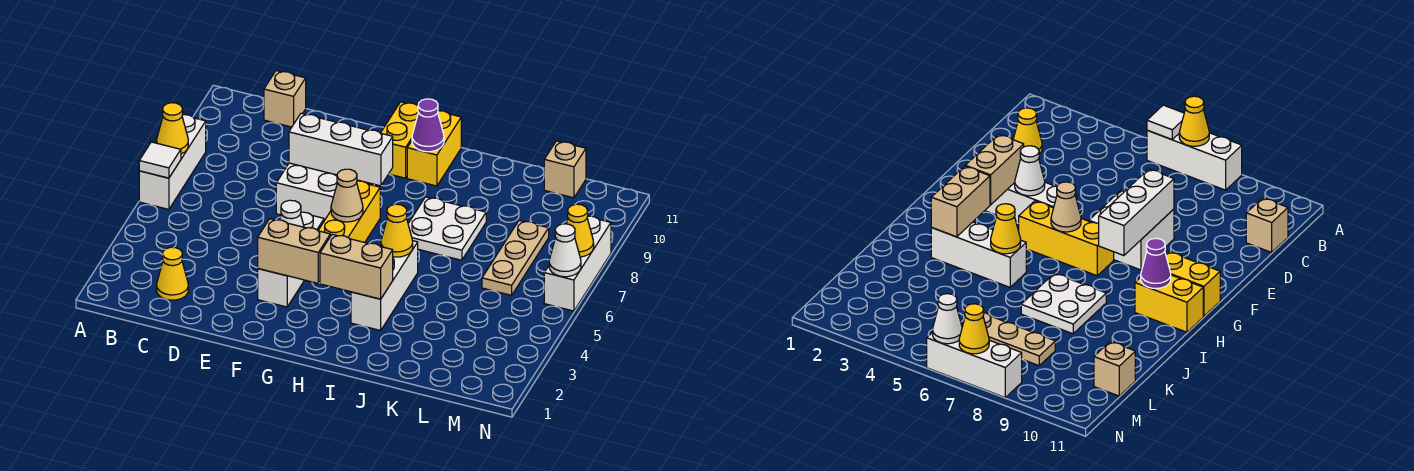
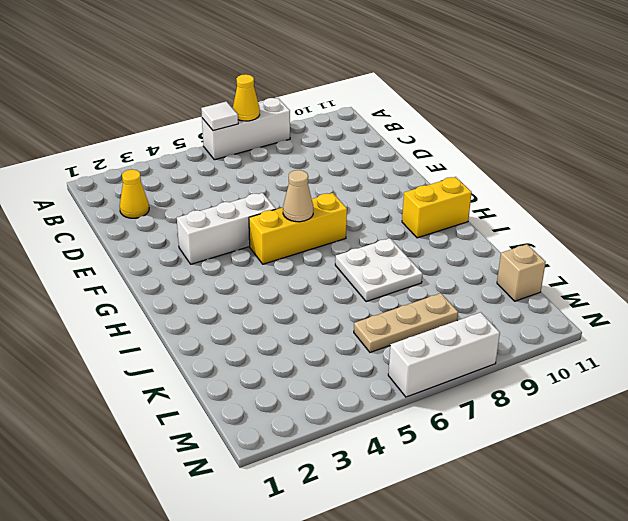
none -> tan brick C11 level 1
none -> white brick E7:F8 level 1
none -> yellow brick G10:G11 level 1

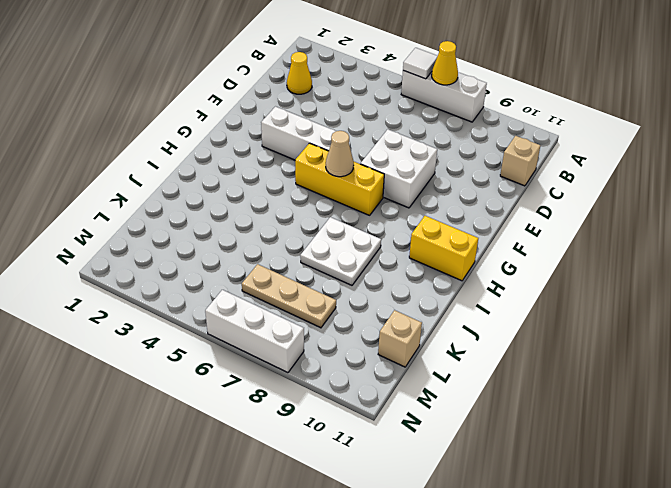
none -> yellow brick G10:G11 level 1
none -> white brick I3:I5 level 1
none -> white brick E8:G8 level 2

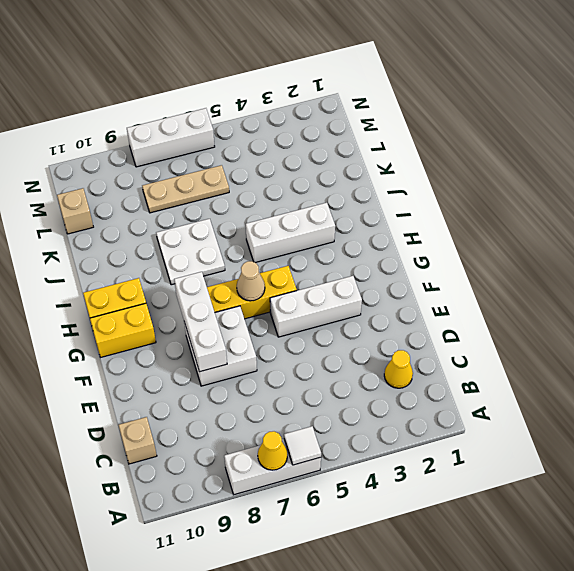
none -> tan brick F3:G3 level 2
none -> white cone F4 level 2
none -> tan brick H3:I3 level 2

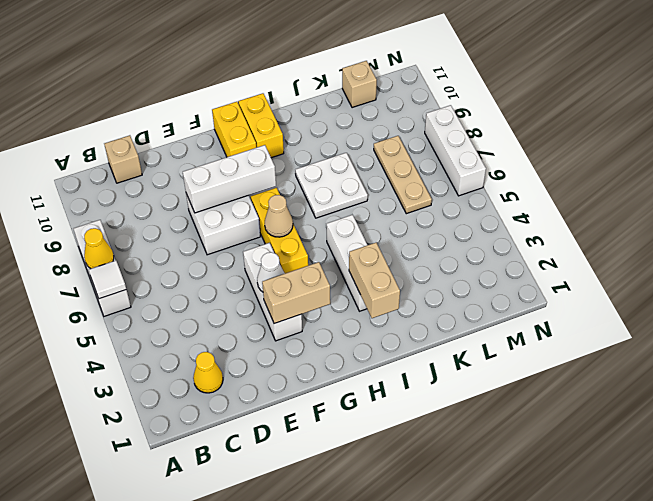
tan brick I2:I3 level 2 -> tan brick H3:I3 level 2
none -> purple cone H10 level 2
none -> yellow cone I5 level 2
none -> white cone N6 level 2

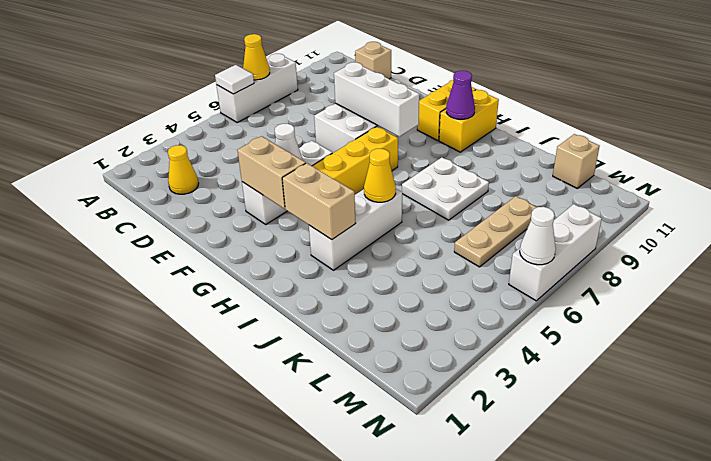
none -> tan cone G6 level 2
none -> yellow cone N7 level 2

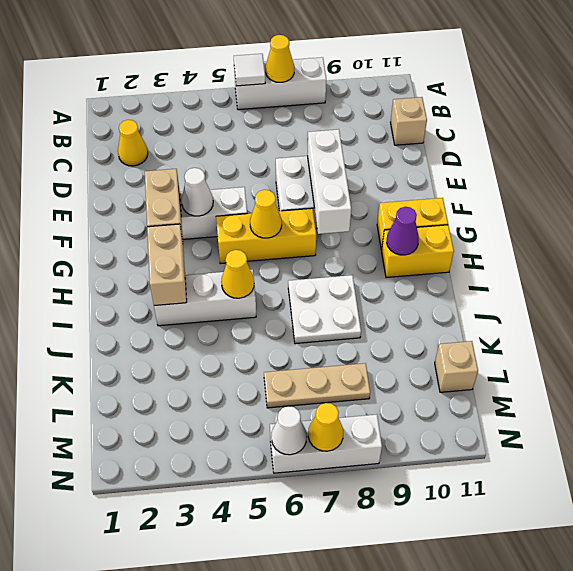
yellow cone G6 level 2 -> tan cone G6 level 2

